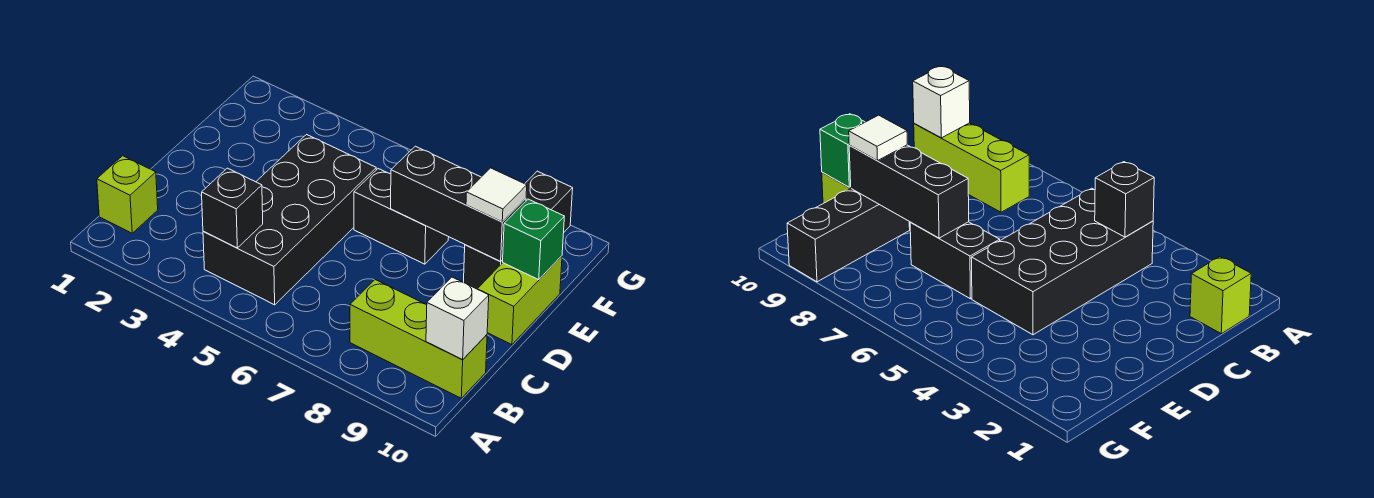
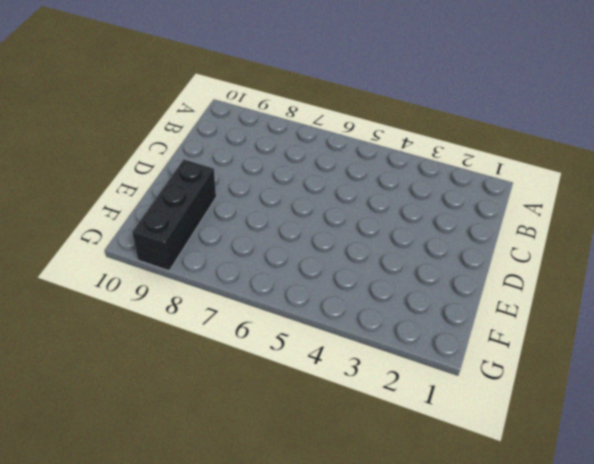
none -> lime brick B1 level 1
none -> black brick B4:E5 level 1

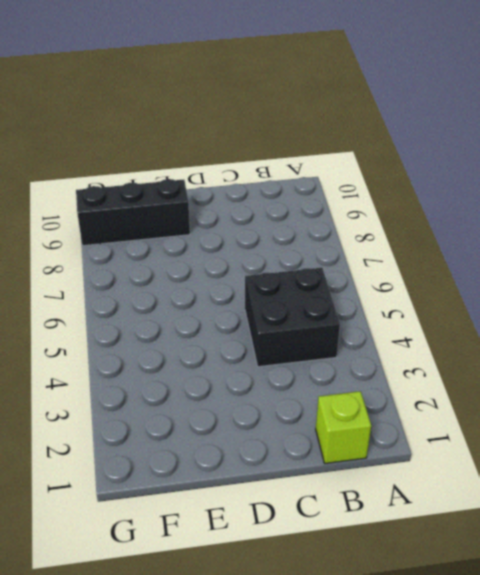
black brick B4:C5 level 1 -> black brick B4:E5 level 1
none -> lime brick B8:B10 level 1
none -> lime brick D10:E10 level 1

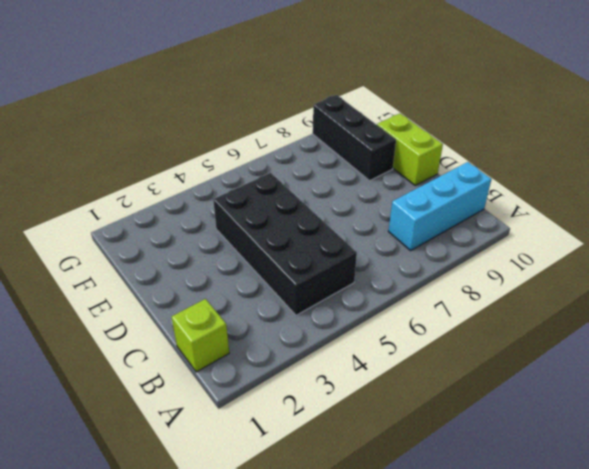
cyan brick B8:B10 level 1 -> lime brick B8:B10 level 1
none -> black brick E6:E7 level 1
none -> black brick B4 level 2

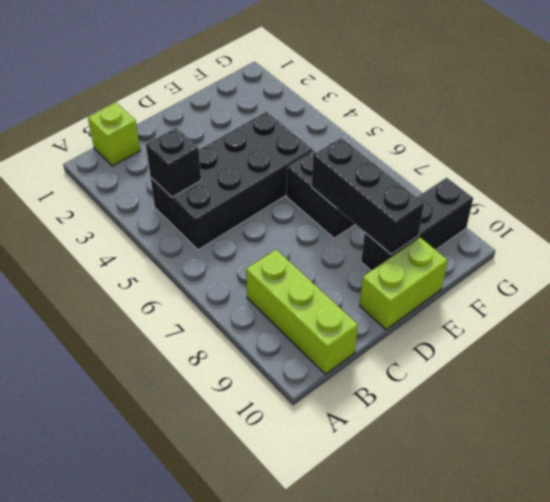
none -> white brick B10 level 2
none -> green brick E10 level 2

